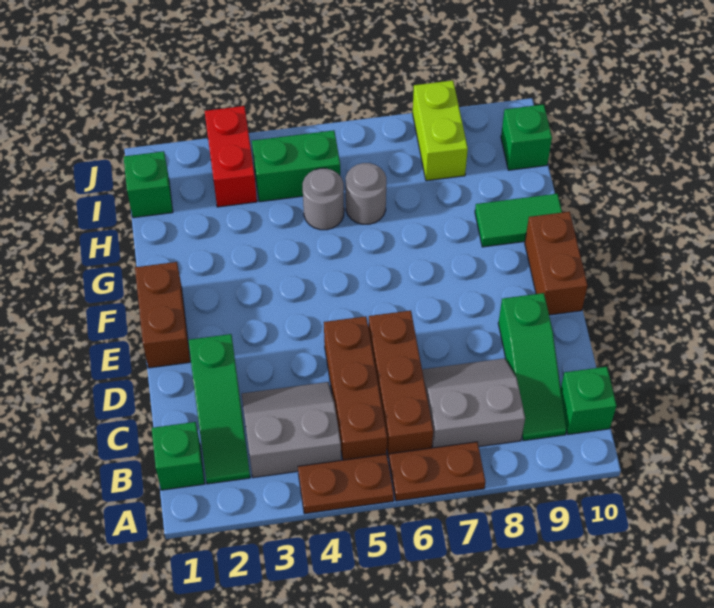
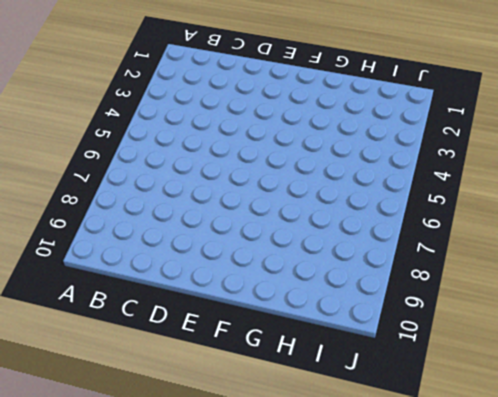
none -> brown plate A4:A5 level 1
none -> brown plate A6:A7 level 1
none -> green brick B1 level 1

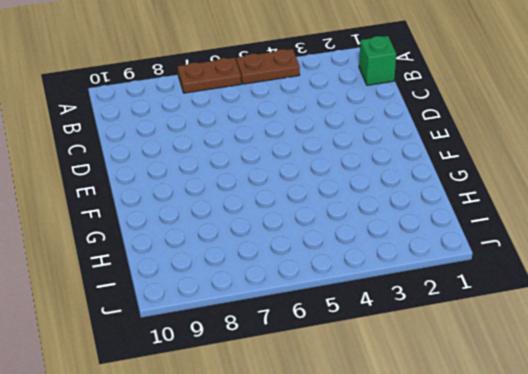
none -> green slope B2:D2 level 1 top D
none -> grey slope B3:C4 level 1 top B
none -> brown brick B5:D5 level 1

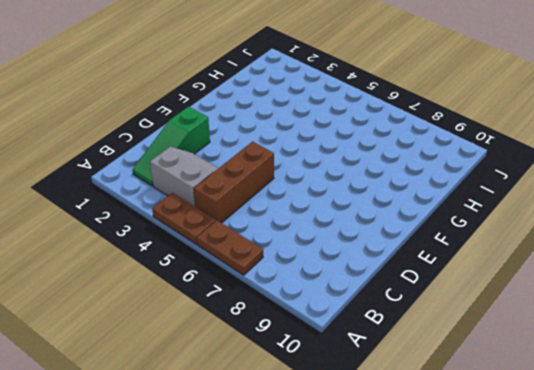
none -> green brick B1 level 1
none -> brown brick B6:D6 level 1
none -> grey slope B7:C8 level 1 top B

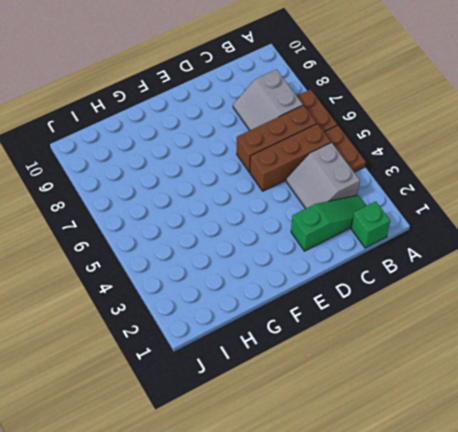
none -> green slope B9:D9 level 1 top D
none -> green brick B10 level 1
none -> brown brick E1:F1 level 1

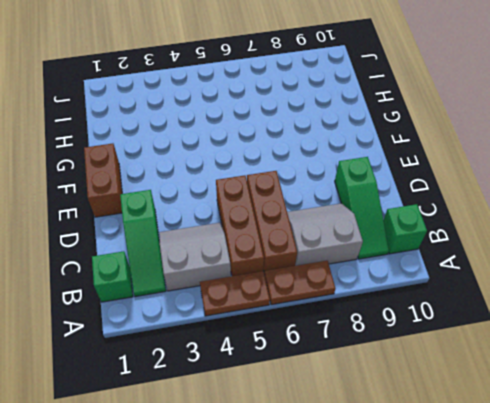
none -> brown brick E10:F10 level 1
none -> green tile G9:G10 level 1
none -> grey round brick H5 level 1

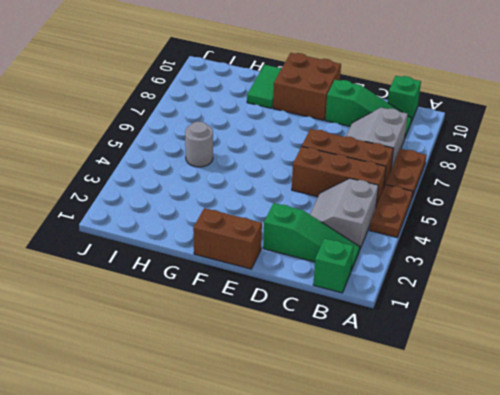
brown brick E9:F10 level 1 -> brown brick E10:F10 level 1
none -> grey round brick H6 level 1
none -> green brick I1 level 1
none -> red brick I3:J3 level 1

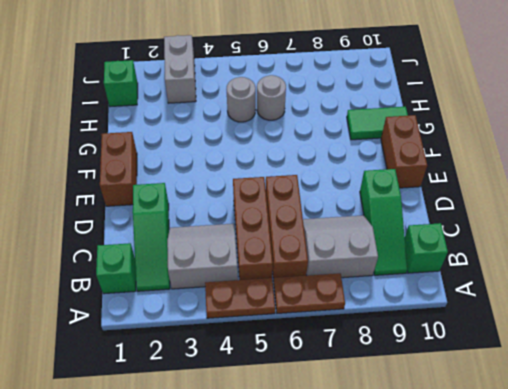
grey brick I3:J3 level 1 -> red brick I3:J3 level 1
none -> green brick I4:I5 level 1
none -> lime brick I8:J8 level 1
none -> green brick I10 level 1

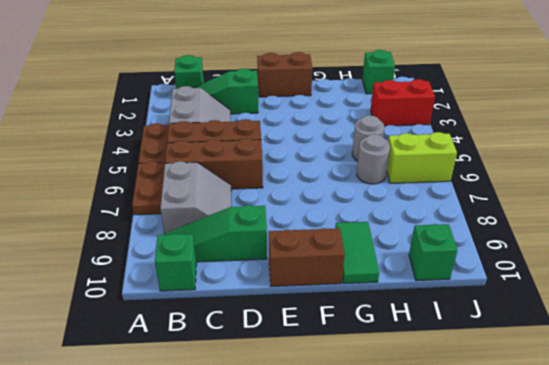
lime brick I6:J6 level 1 -> lime brick I8:J8 level 1
none -> green brick I4:I5 level 1

